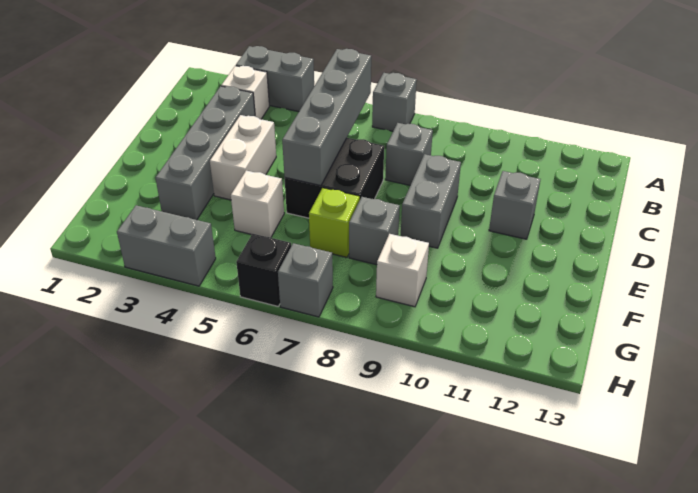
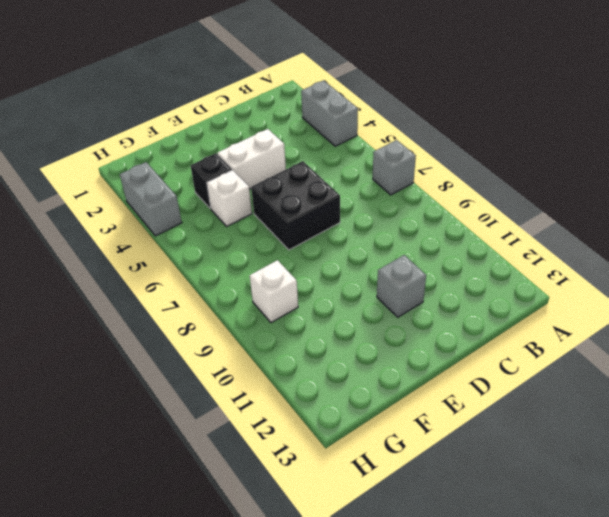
black brick F4 level 1 -> black brick H6 level 1
none -> white brick B3 level 1
none -> grey brick C3:F3 level 1
none -> grey brick C8 level 1

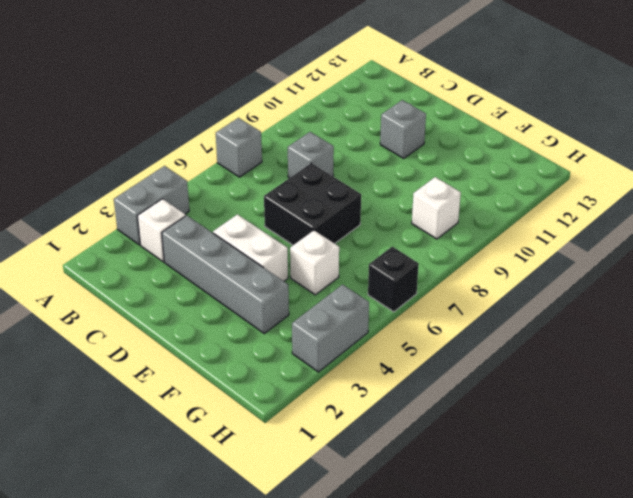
none -> grey brick D9:E9 level 1
none -> lime brick F7 level 1
none -> grey brick F8 level 1

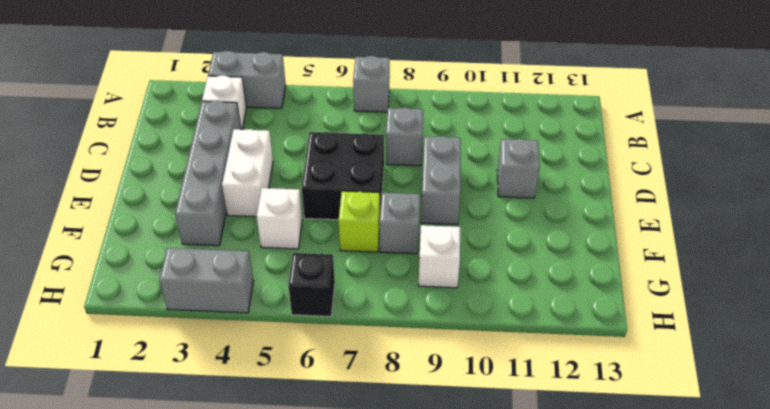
none -> grey brick H7 level 1
none -> grey brick B6:E6 level 2

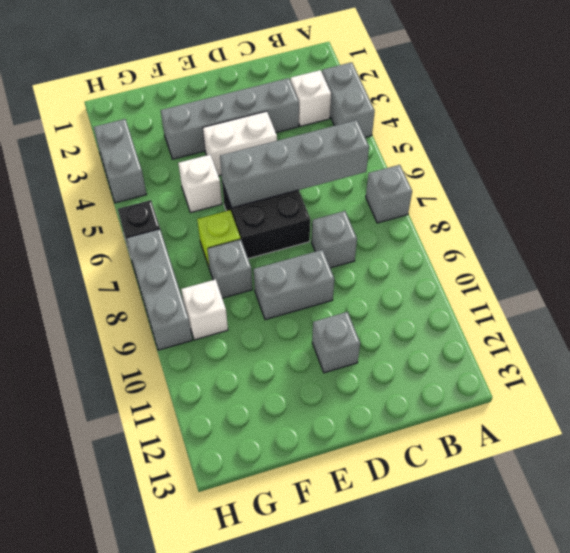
grey brick H7:H9 level 1 -> grey brick H7 level 1

